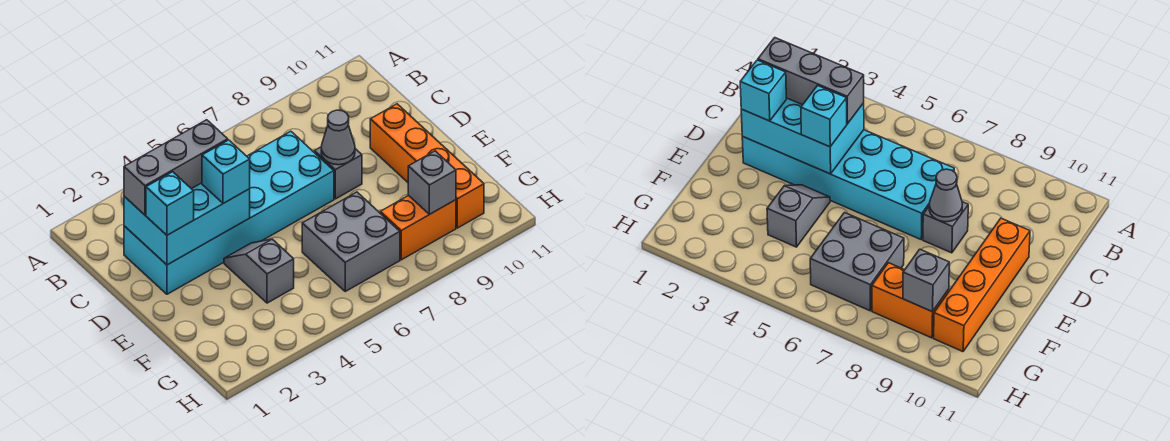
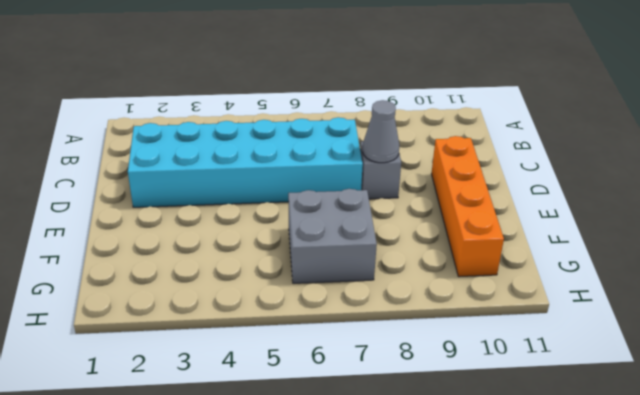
none -> grey slope E4:F4 level 1 top F
none -> orange brick G8:G9 level 1
none -> cyan brick C2:D4 level 2

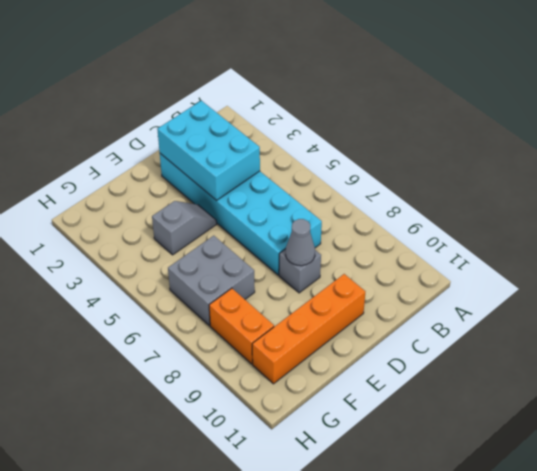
none -> grey brick G9 level 2
none -> grey brick C2:C4 level 3
none -> cyan brick D2 level 3

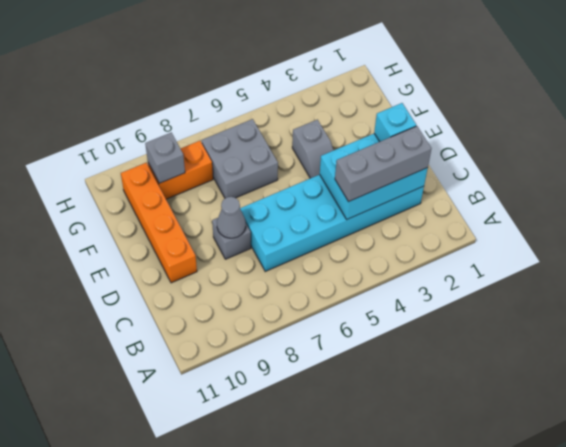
none -> cyan brick D4 level 3

